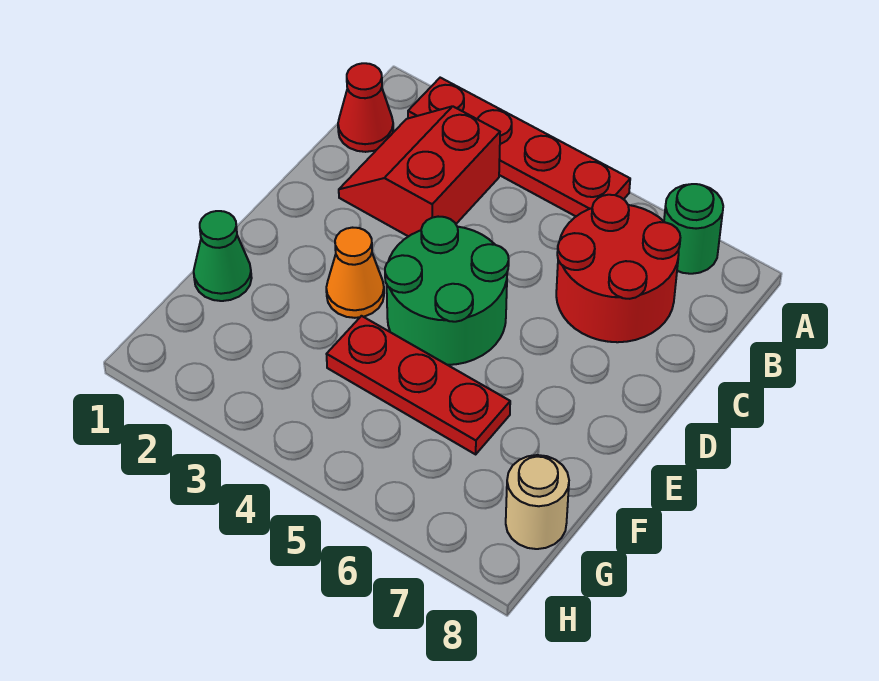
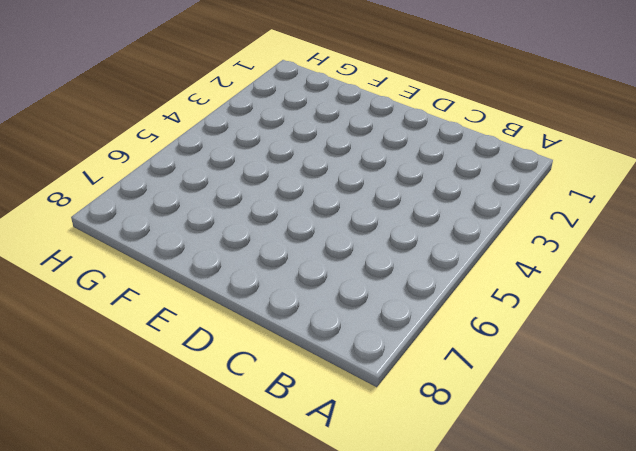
none -> red plate A2:A5 level 1
none -> green round brick A7 level 1

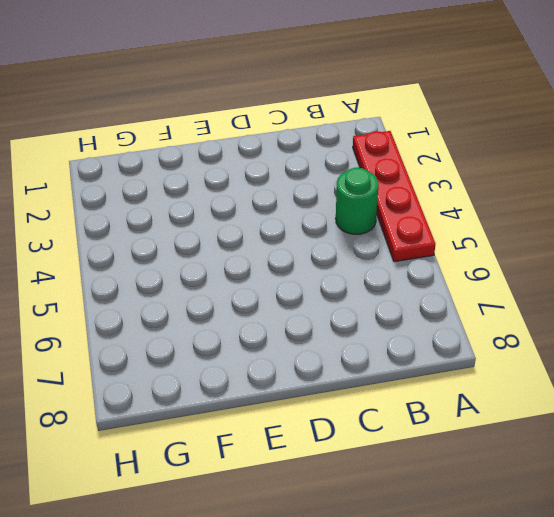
green round brick B4 level 1 -> green round brick A7 level 1
none -> red cone B1 level 1
none -> red slope B2:C3 level 1 top 3

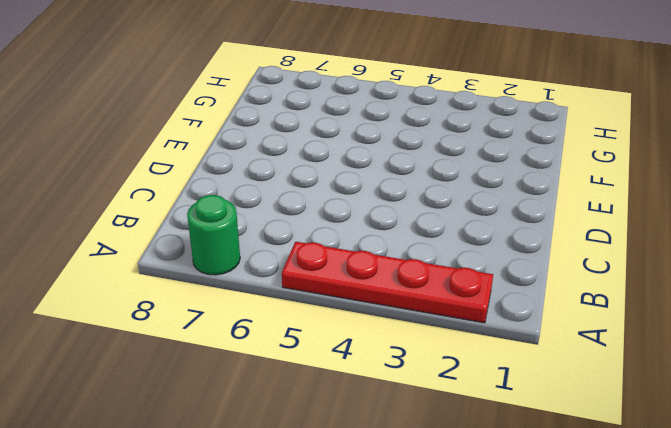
none -> red cone B1 level 1
none -> red slope B2:C3 level 1 top 3

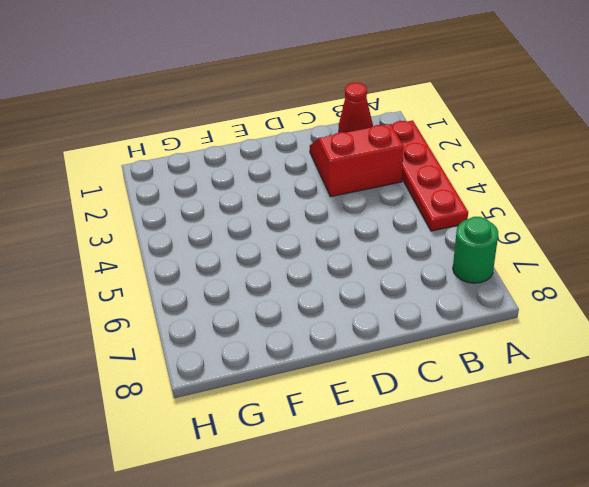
none -> red round brick B6:C7 level 1
none -> green round brick D4:E5 level 1

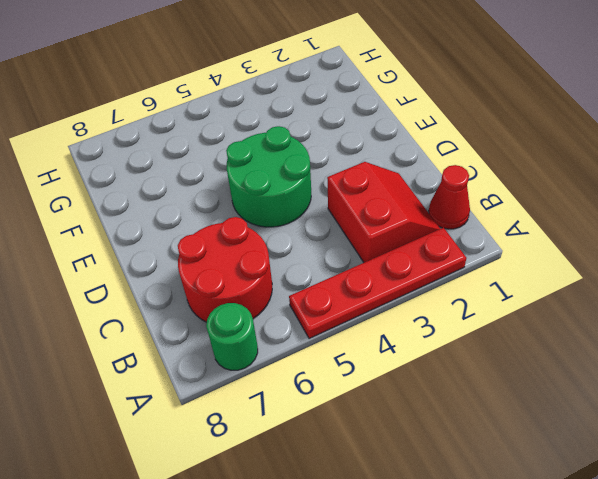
none -> orange cone E3 level 1
none -> green cone F1 level 1

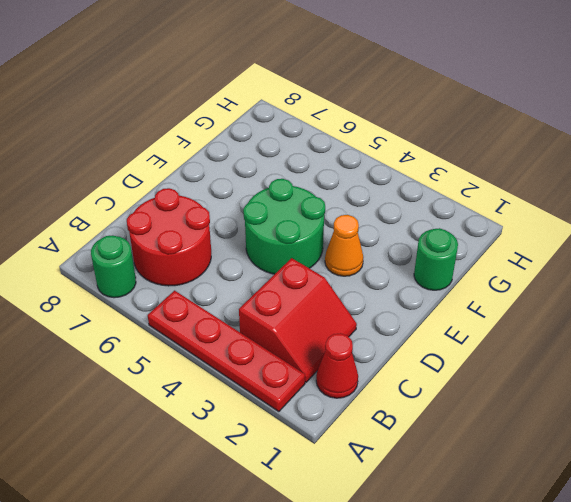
green round brick F1 level 1 -> green cone F1 level 1
none -> red plate F4:F6 level 1
none -> tan round brick G8 level 1

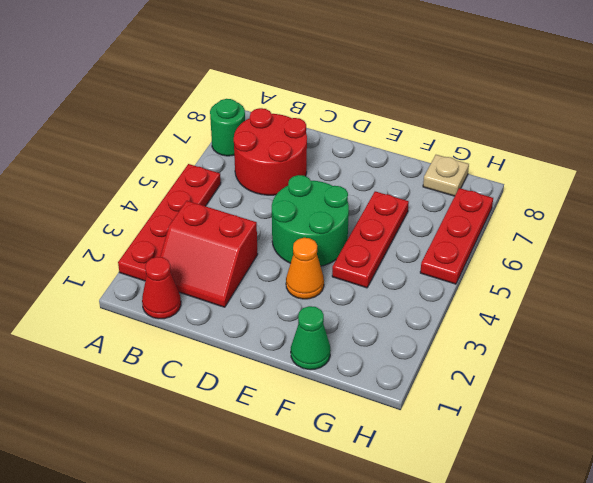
tan plate G8 level 1 -> tan round brick G8 level 1
red plate H5:H7 level 1 -> none

